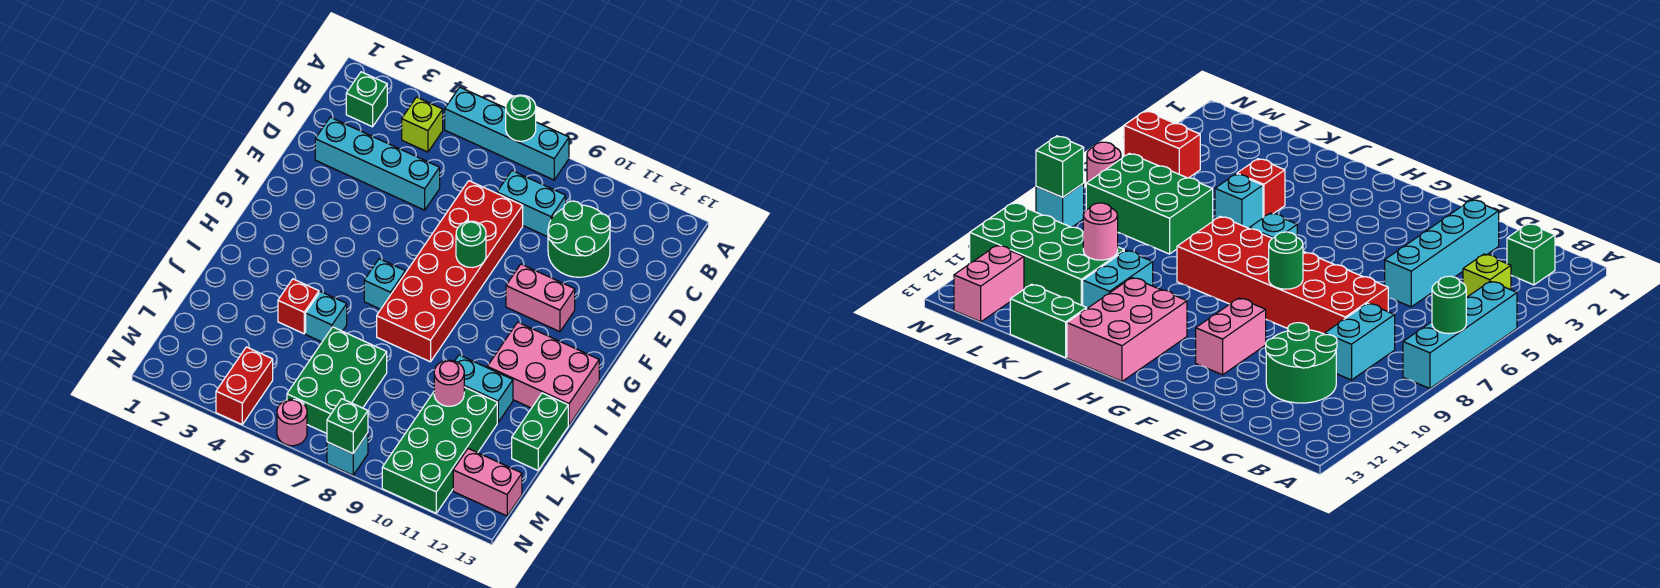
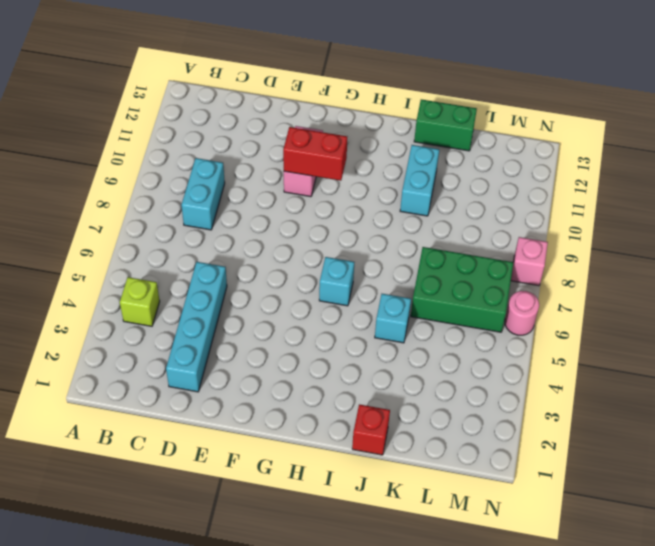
red brick F10:G10 level 2 -> red brick M4:N4 level 1
red brick J1 level 1 -> red brick J4 level 1
pink brick N8 level 1 -> cyan brick N8 level 1
none -> cyan brick A5:A8 level 1
none -> green brick B2 level 1
none -> green round brick C10:D11 level 1

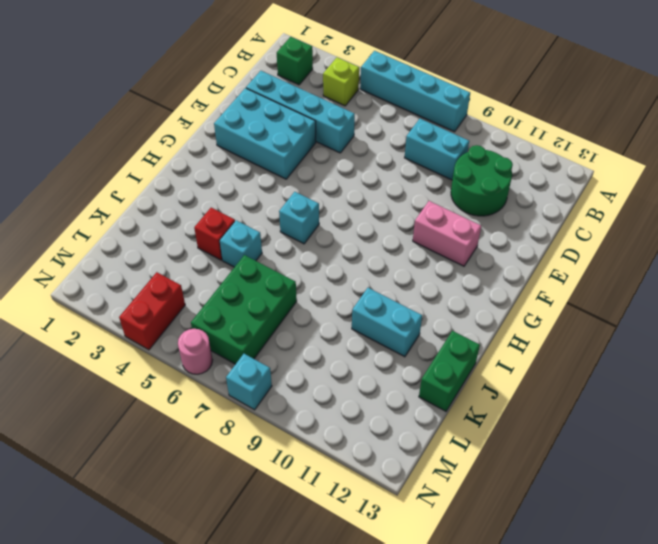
cyan brick E2:F4 level 1 -> none
none -> red brick D7:I8 level 1
none -> pink brick H11:I13 level 1
none -> green brick K10:N11 level 1

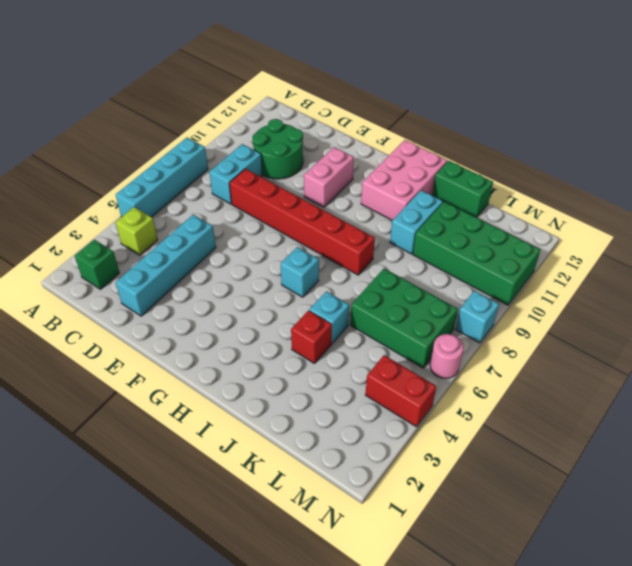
red brick D8:I8 level 1 -> red brick D7:I8 level 1
none -> pink brick M12:M13 level 1
none -> green round brick A7 level 2
none -> green round brick F8 level 2

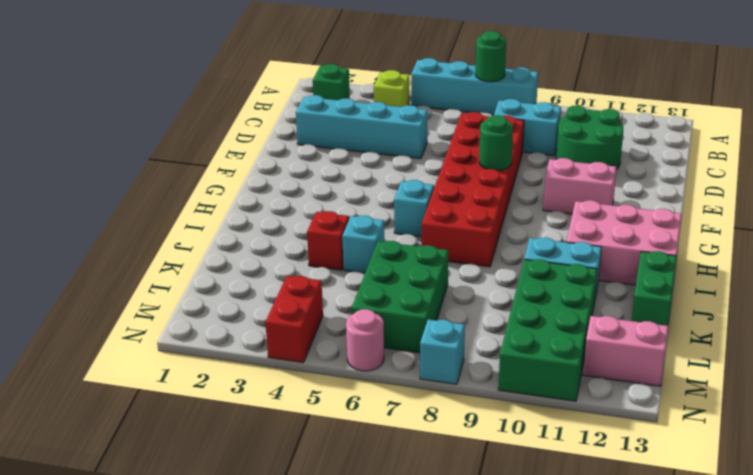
none -> pink round brick K10 level 2
none -> green brick N8 level 2

